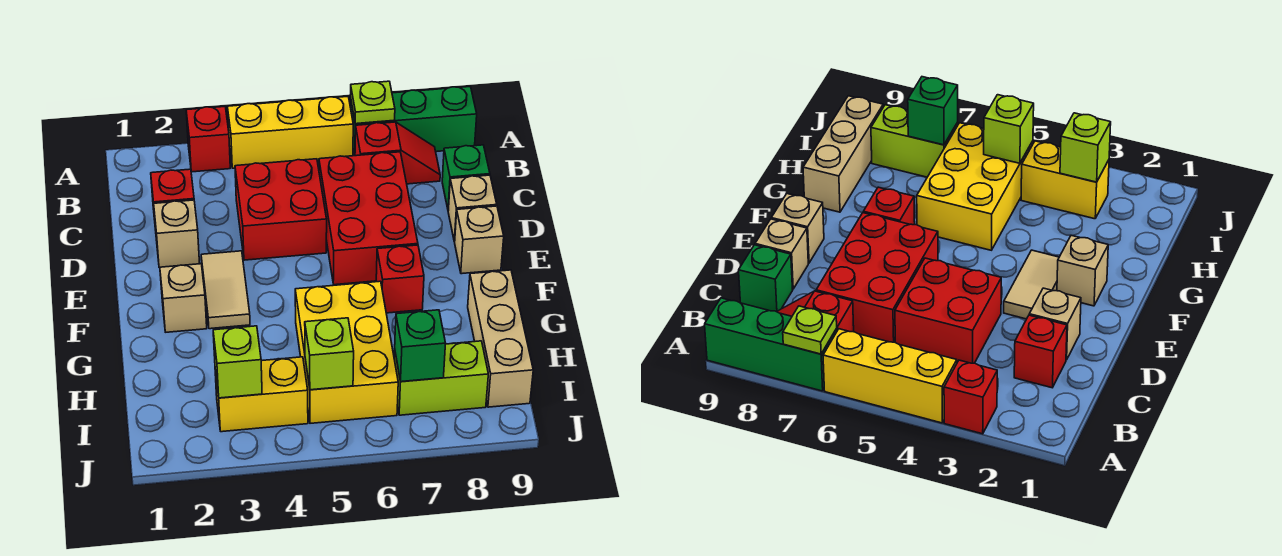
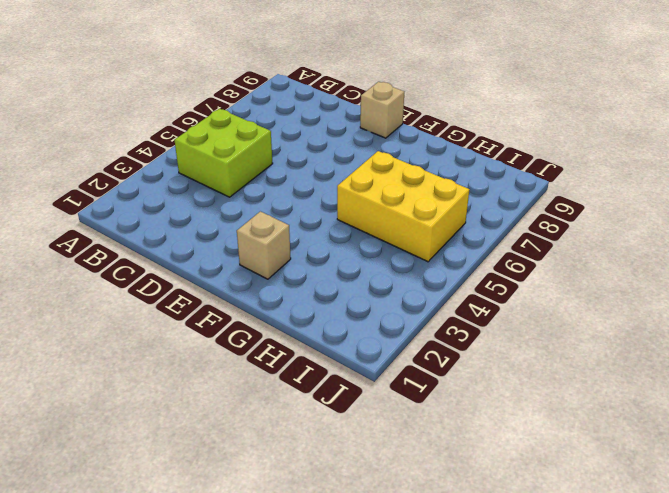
lime brick B4:C5 level 1 -> red brick C4:D5 level 1
none -> red brick A3 level 1
none -> yellow brick A4:A6 level 1
none -> green brick A7:A9 level 1

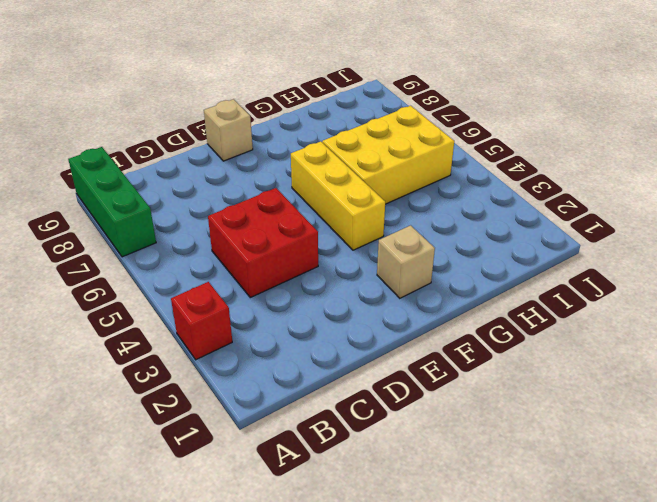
yellow brick F4:F6 level 1 -> yellow brick A4:A6 level 1
none -> red slope B7:B8 level 1 top 7
none -> red brick C2 level 1
none -> red brick C6:E7 level 1

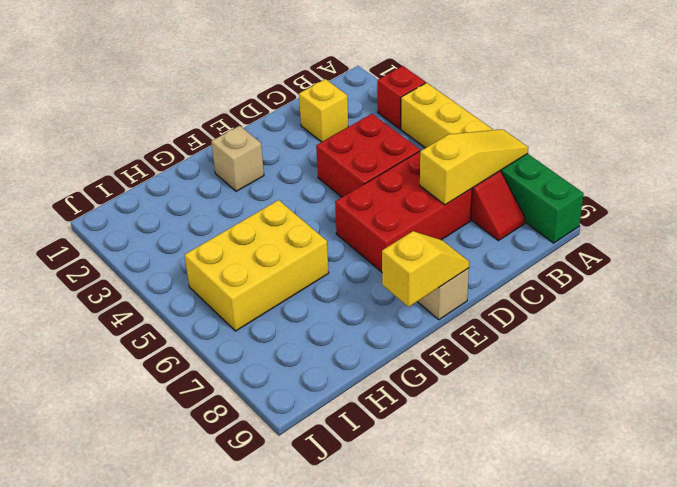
yellow slope A7:C7 level 2 top C -> lime plate A7 level 2
yellow brick C2 level 1 -> red brick C2 level 1
yellow slope E9:F9 level 2 top F -> none
none -> green brick C9 level 1
none -> tan brick D2 level 1
none -> tan brick D9 level 1

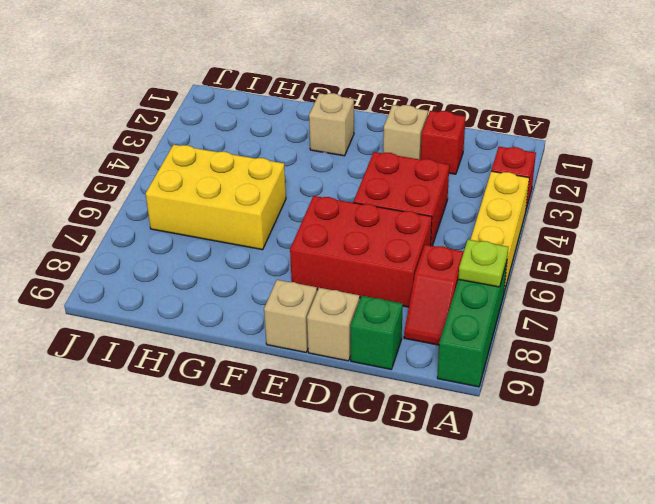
none -> tan tile E3:F3 level 1
none -> red brick F7 level 1
none -> tan brick G9:I9 level 1

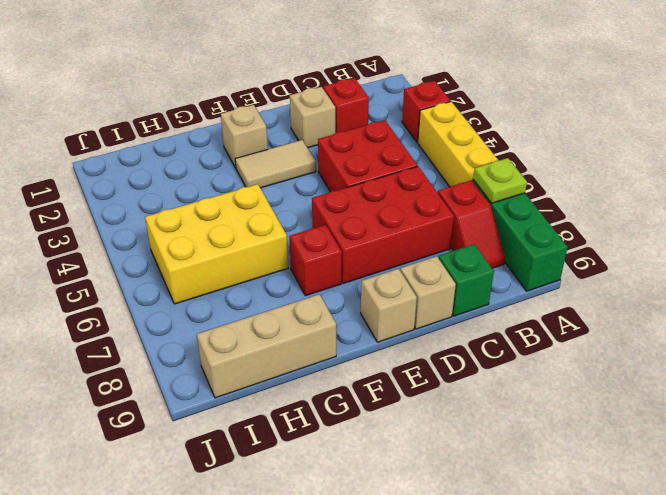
none -> yellow brick I3:I4 level 1
none -> lime brick I7:I8 level 1
none -> lime brick I3 level 2

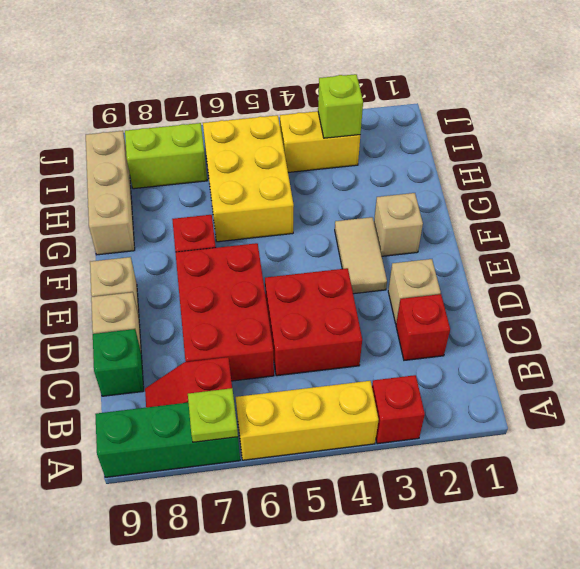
none -> lime brick I5 level 2
none -> green brick I7 level 2

